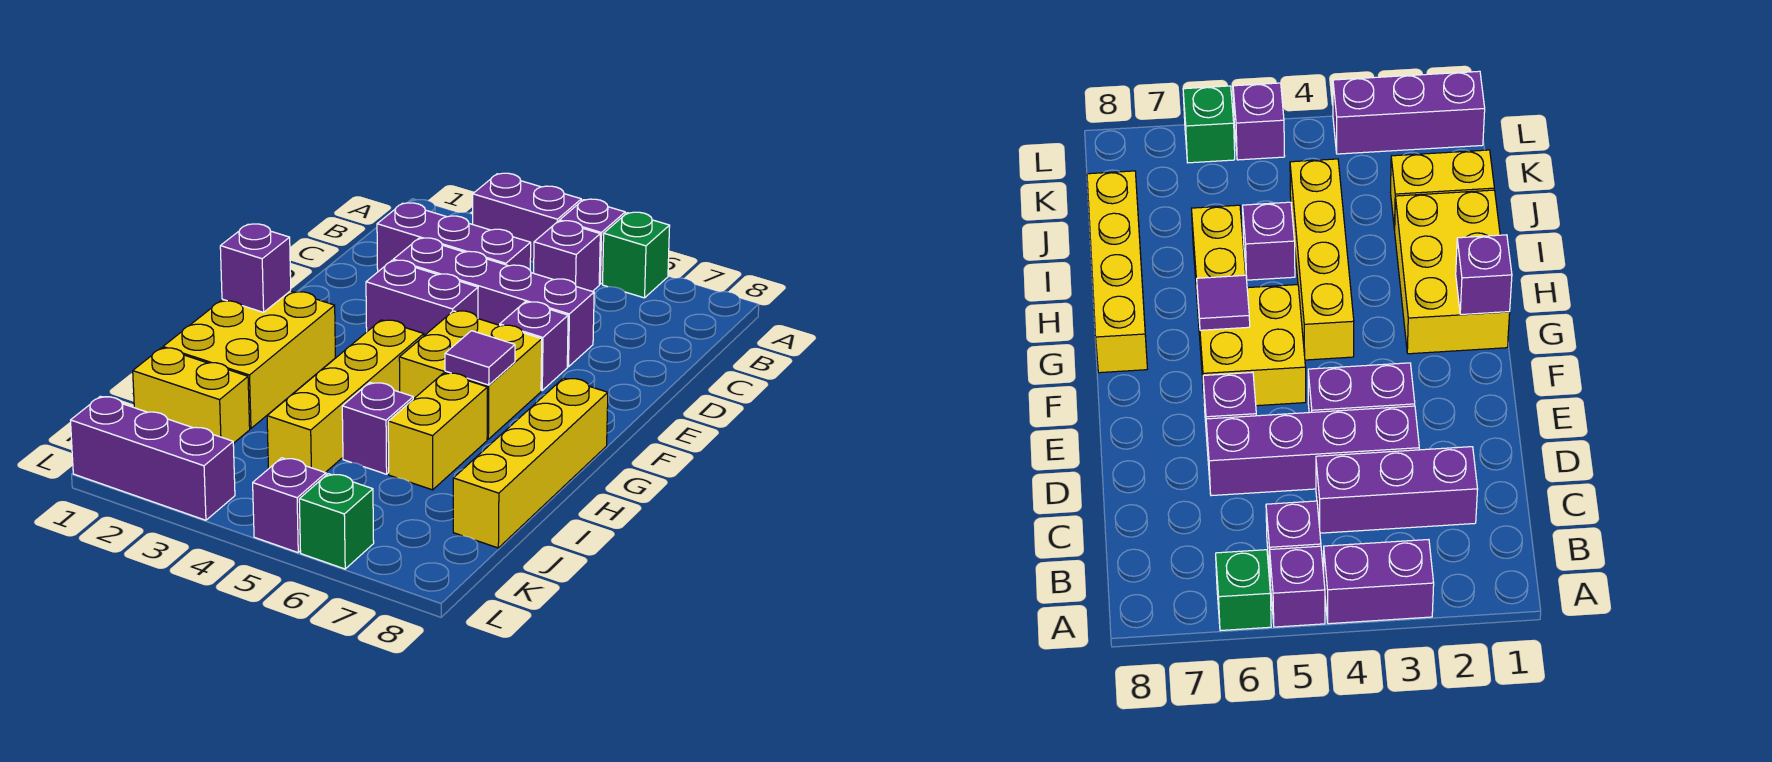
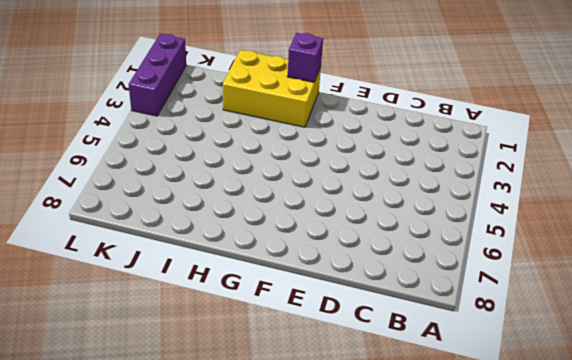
none -> purple brick A3:A4 level 1
none -> purple brick A5 level 1
none -> green brick A6 level 1

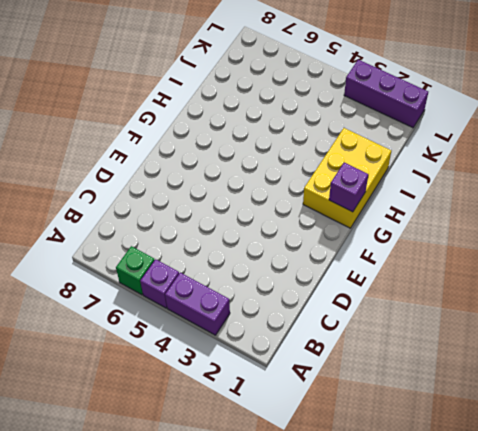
none -> purple brick B5 level 1
none -> purple brick C2:C4 level 1
none -> purple brick D3:D6 level 1

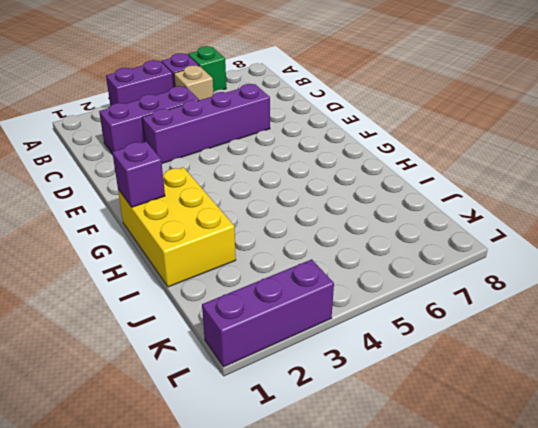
tan brick B5 level 1 -> purple brick B5 level 1
none -> purple brick E3:E4 level 1
none -> purple brick E6 level 1
none -> yellow brick F5:G6 level 1

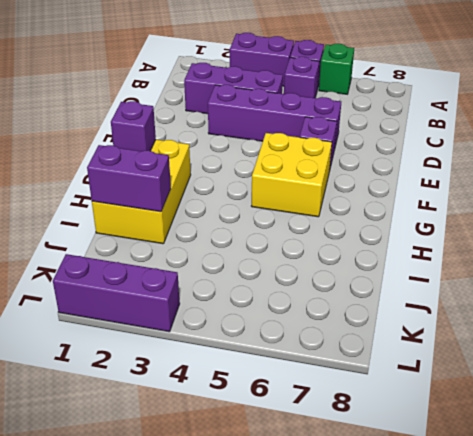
purple brick I1:I2 level 2 -> purple brick E3:E4 level 1
none -> yellow brick G4:J4 level 1
none -> yellow brick G8:J8 level 1
none -> yellow brick H6:I6 level 1

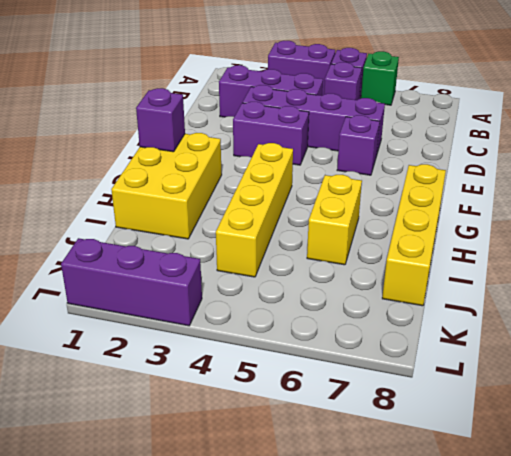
none -> yellow brick F5:G6 level 1
none -> purple brick I5 level 1
none -> yellow brick J1:J2 level 1

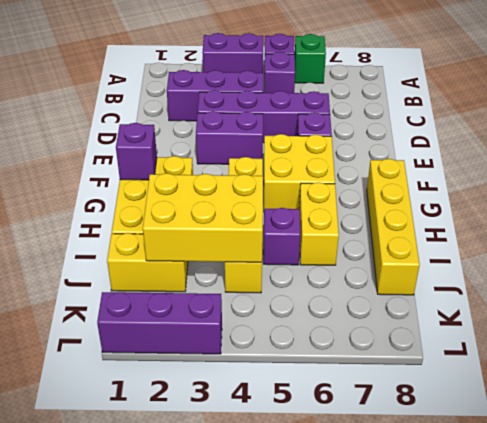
yellow brick I2:J4 level 2 -> none
none -> purple brick L5 level 1
none -> green brick L6 level 1
none -> purple tile G6 level 2

